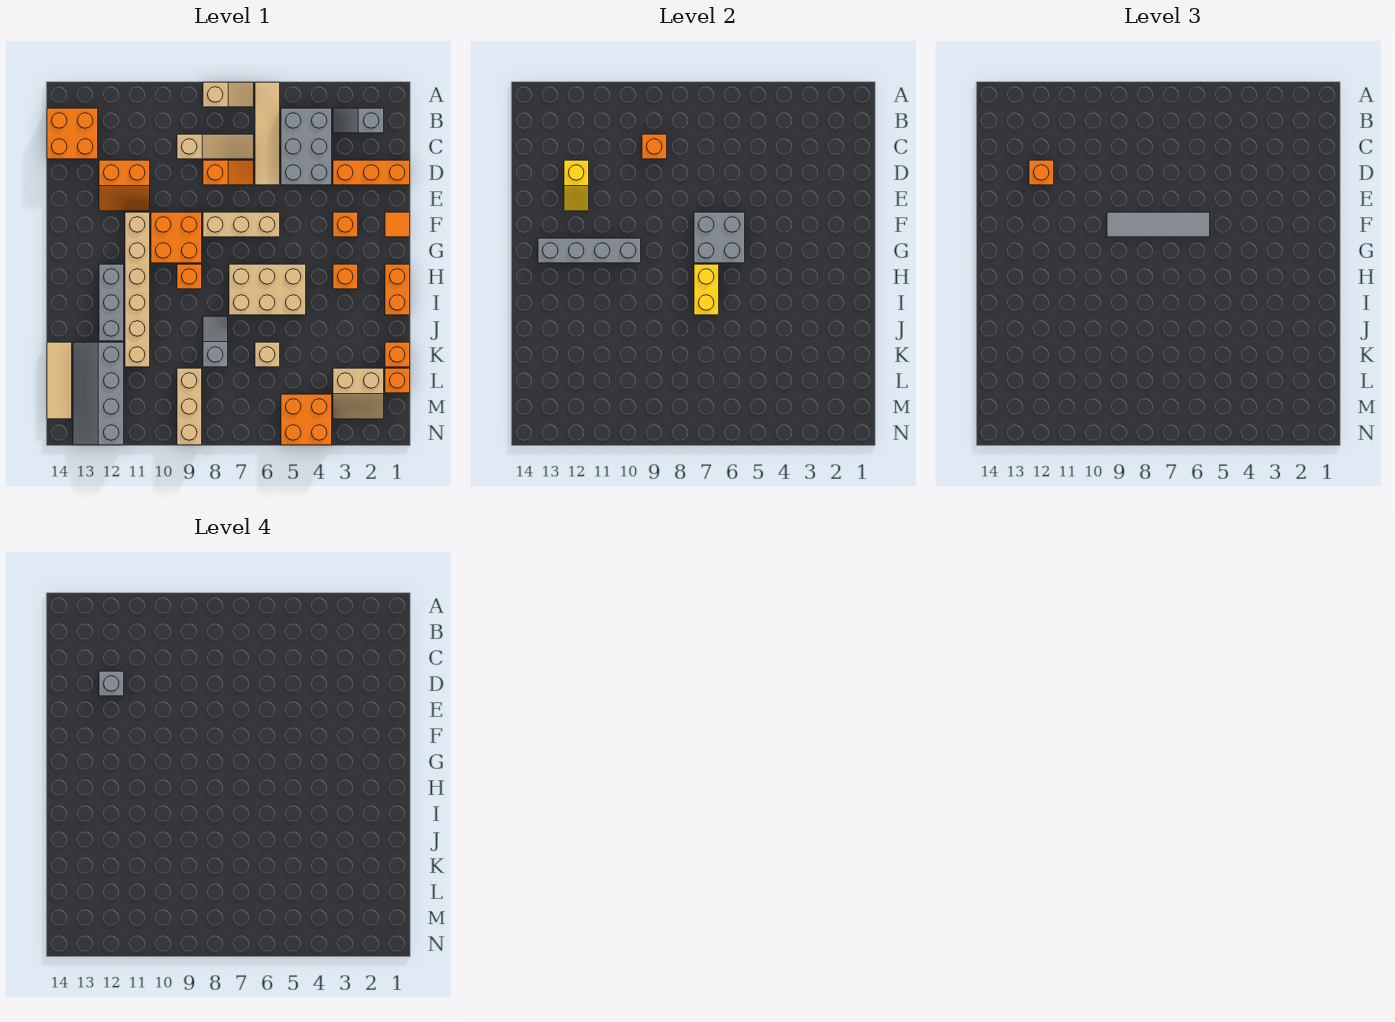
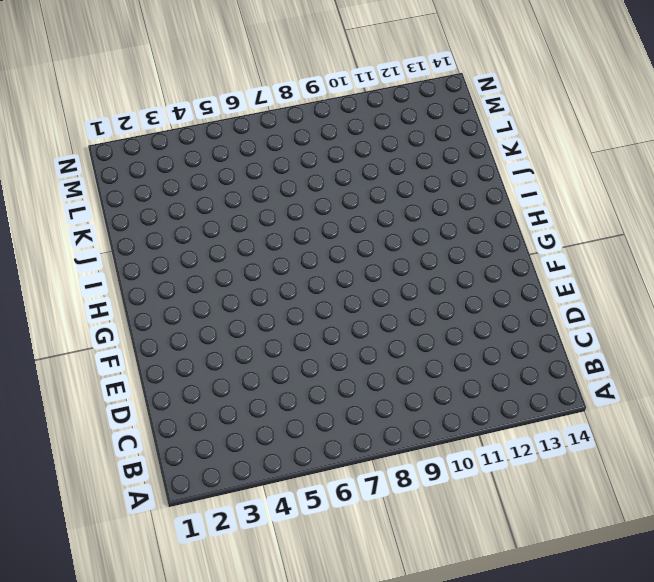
none -> tan tile A6:D6 level 1
none -> tan slope A7:A8 level 1 top 8
none -> grey slope B2:B3 level 1 top 2
none -> grey brick B4:D5 level 1

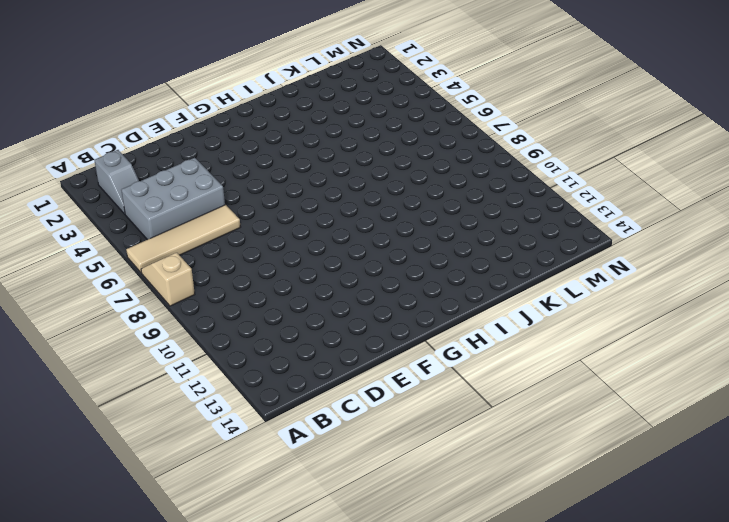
none -> orange brick B13:C14 level 1
none -> tan slope C7:C9 level 1 top 9
none -> orange brick D1:D3 level 1
none -> orange slope D7:D8 level 1 top 8

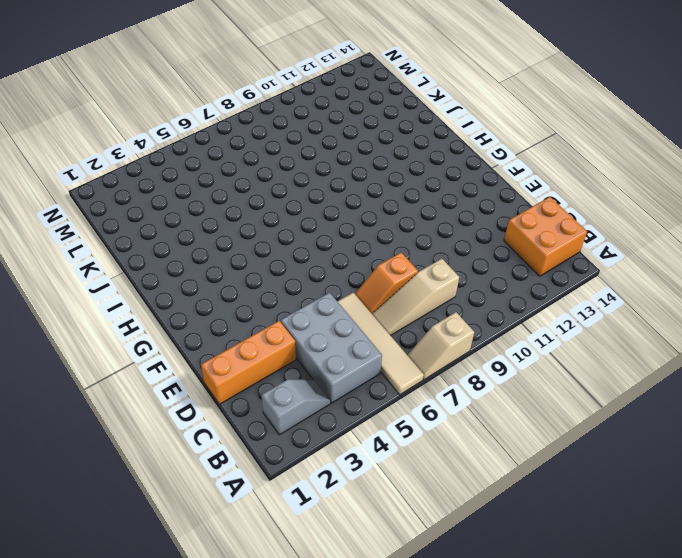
none -> orange slope D11:E12 level 1 top D
none -> orange tile F1 level 1
none -> orange brick F3 level 1
none -> tan brick F6:F8 level 1

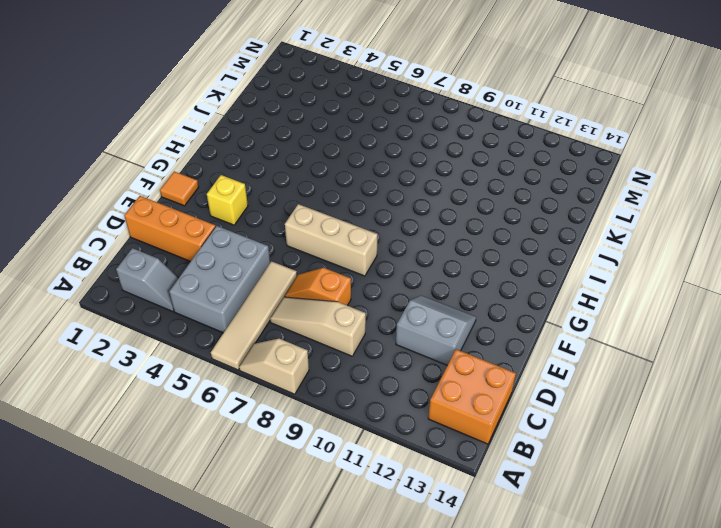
grey slope D11:E12 level 1 top D -> orange slope D11:E12 level 1 top D
yellow brick F3 level 1 -> orange brick F3 level 1
none -> orange brick F9:G10 level 1
none -> tan brick F11:K11 level 1
none -> orange brick H1:I1 level 1
none -> orange brick H3 level 1

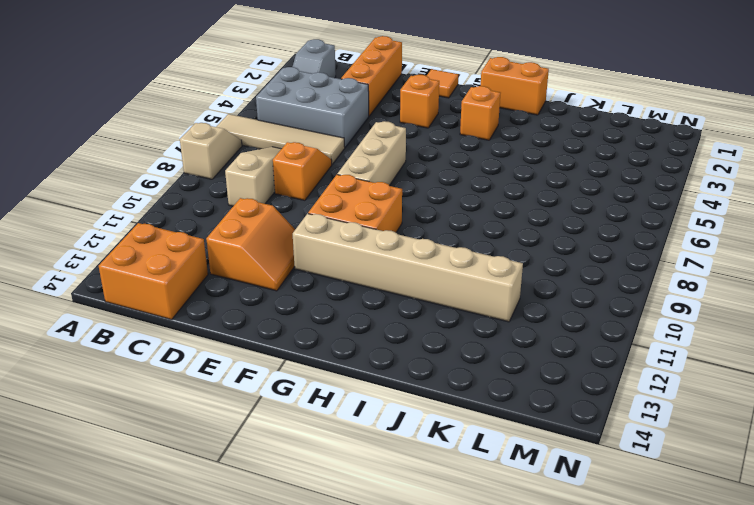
none -> tan brick H5:I7 level 1
none -> orange brick H9 level 1
none -> grey brick H12:J12 level 1
none -> grey slope J8:K8 level 1 top K

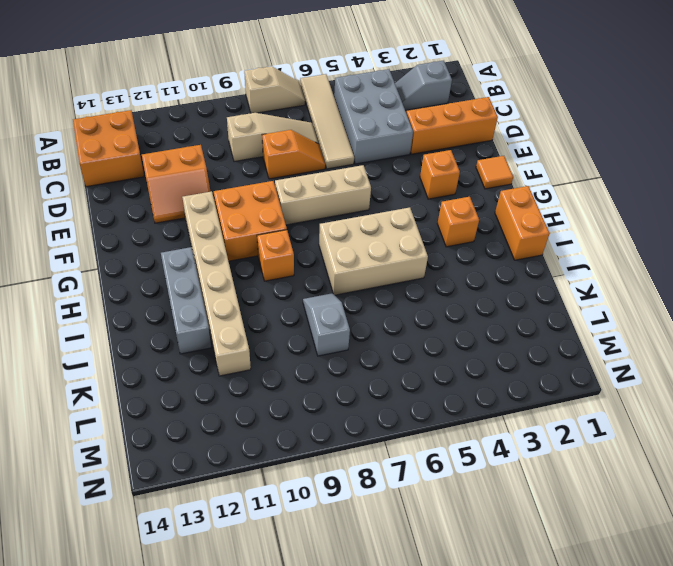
none -> orange brick K1 level 1
none -> tan brick K6 level 1
none -> grey slope K12:N13 level 1 top 12
none -> tan tile K14:M14 level 1

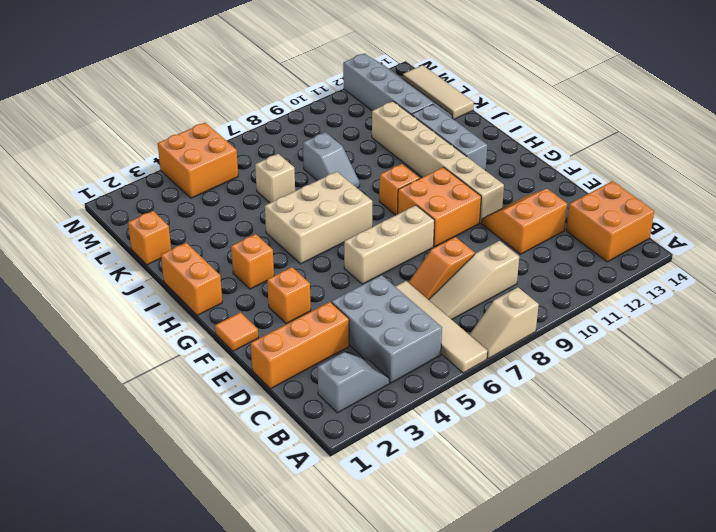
none -> orange brick L1 level 1
none -> tan slope L2:M3 level 1 top L
none -> tan brick L9:N9 level 1
none -> orange brick C9 level 2

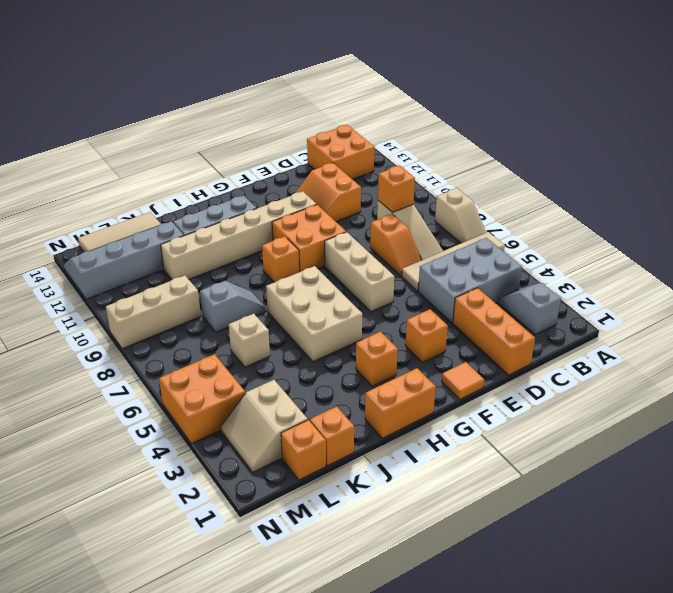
none -> yellow slope D12:E12 level 2 top D
none -> grey brick F6:G7 level 2
none -> grey brick G10:G13 level 2
none -> yellow brick H7:I7 level 2

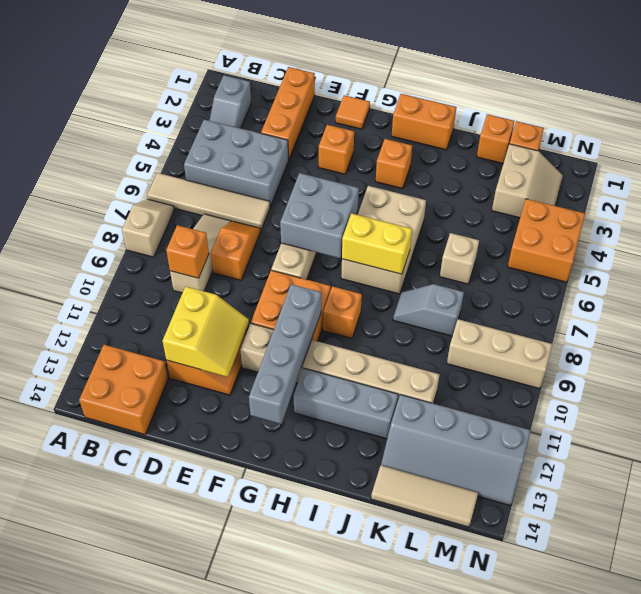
yellow slope D11:E12 level 2 top D -> yellow slope D12:E12 level 2 top D
none -> orange brick D12 level 3
none -> grey tile F6:F9 level 3
none -> grey brick D12 level 4

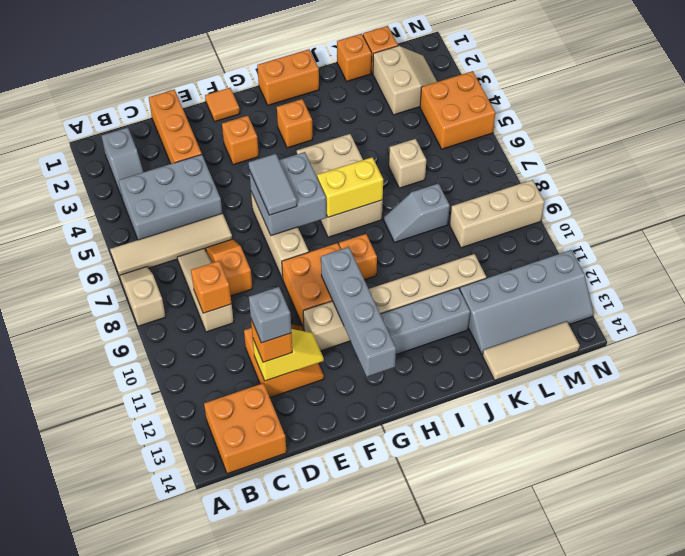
grey tile F6:F7 level 3 -> grey tile F6:F9 level 3

